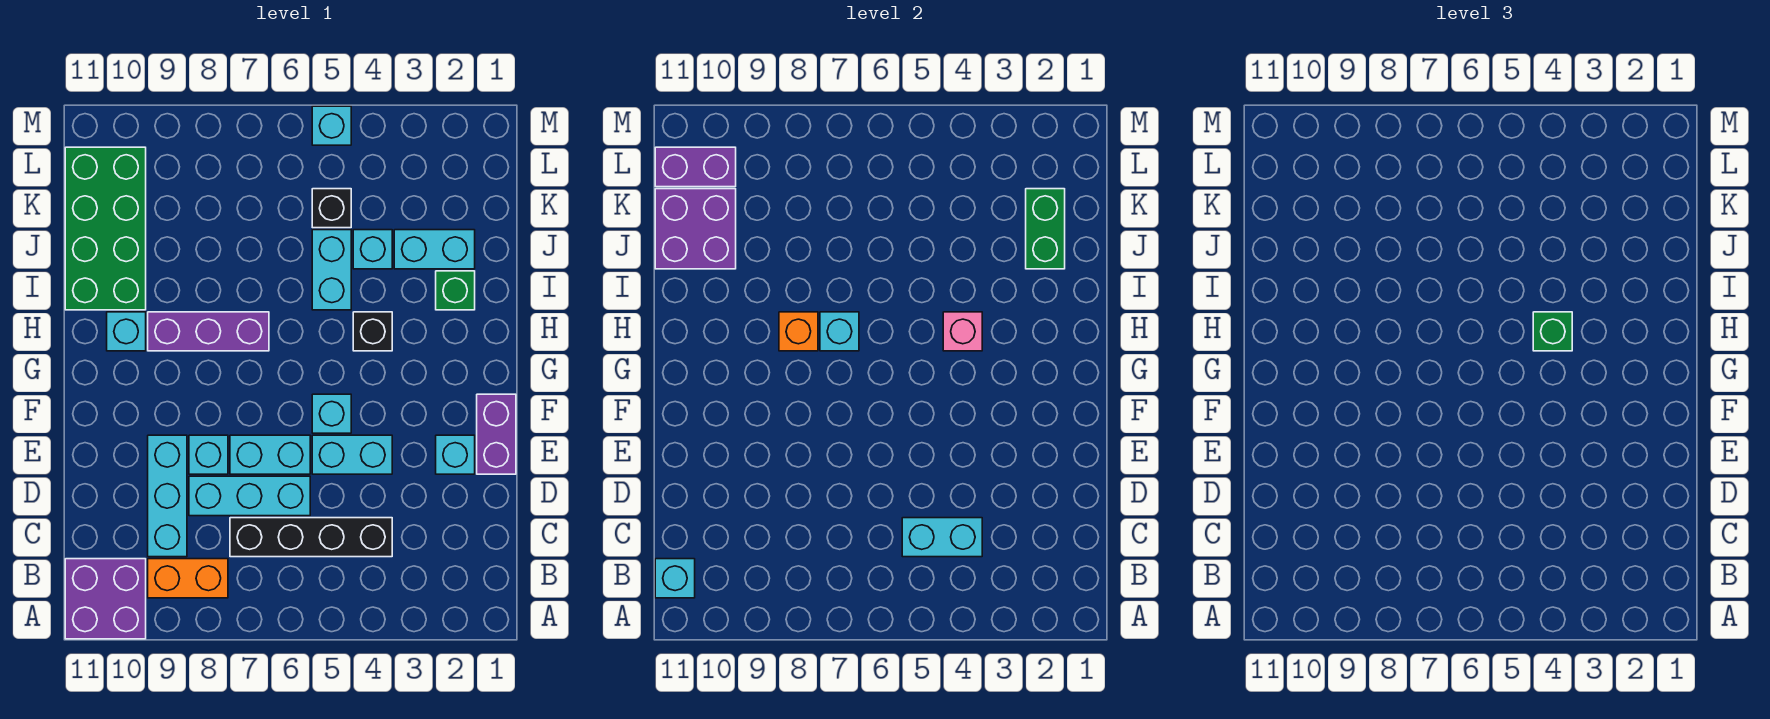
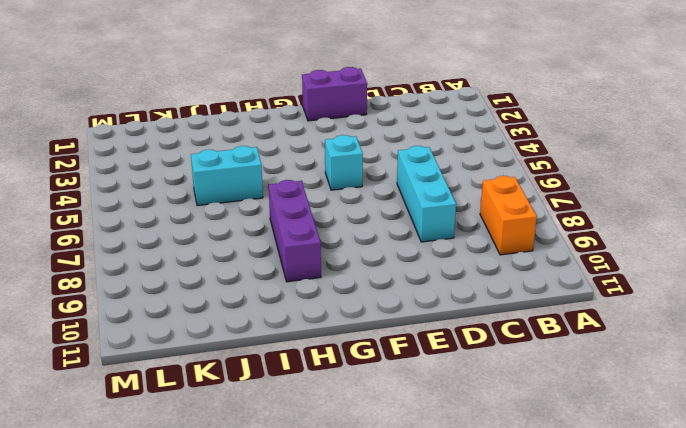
none -> purple brick A10:B11 level 1
none -> black brick C4:C7 level 1
none -> cyan brick C9:E9 level 1
none -> cyan brick E2 level 1

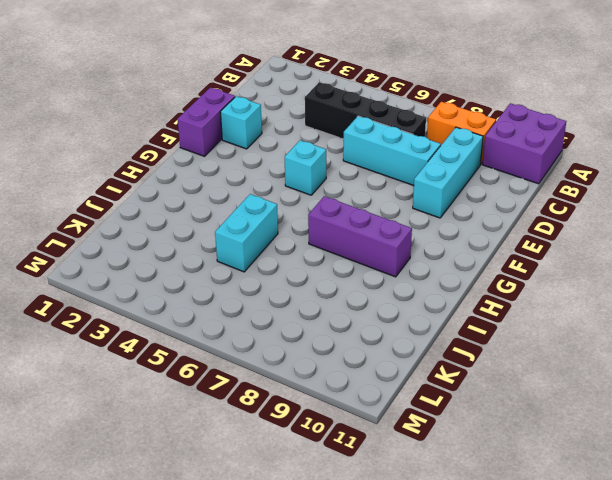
none -> cyan brick E4:E5 level 1
none -> cyan brick E6:E7 level 1
none -> cyan brick E8 level 1
none -> black brick H4 level 1

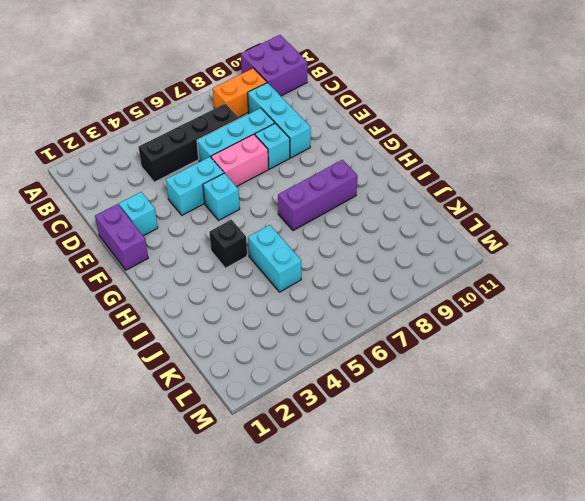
pink brick E6:E7 level 1 -> cyan brick E6:E7 level 1
none -> cyan brick H10 level 1
none -> green brick I2 level 1
none -> green brick I10:L11 level 1
none -> cyan brick J2:J3 level 1

